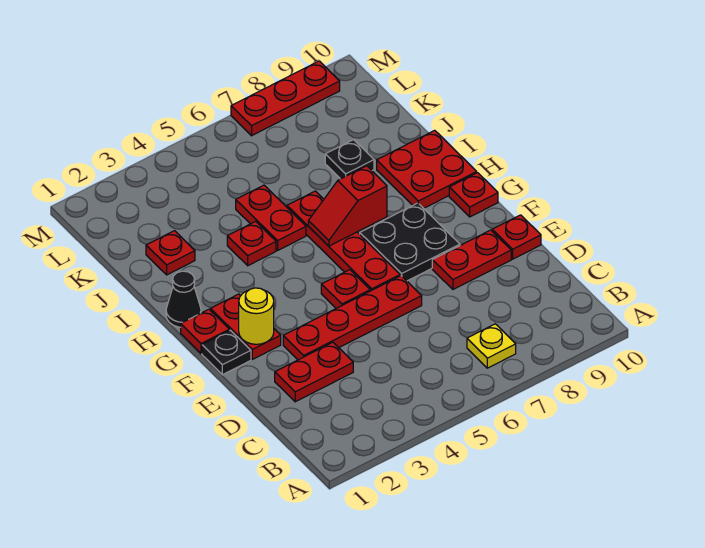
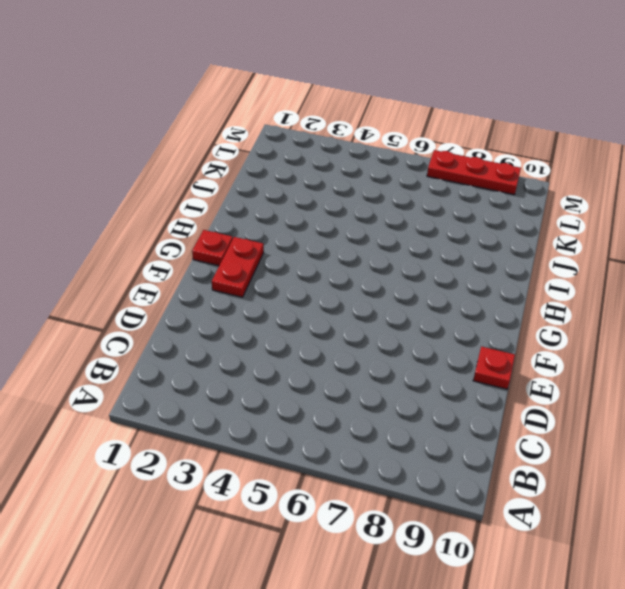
none -> yellow plate B7 level 1
none -> red plate D2:D3 level 1
none -> red plate E3:E6 level 1

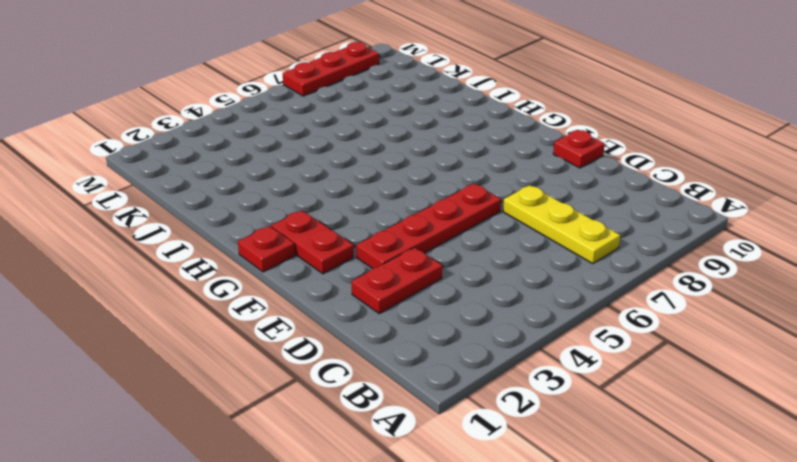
yellow plate B7:D7 level 1 -> yellow plate B7 level 1
none -> red plate E8:E9 level 1
none -> black plate F1 level 1
none -> red plate F5 level 1

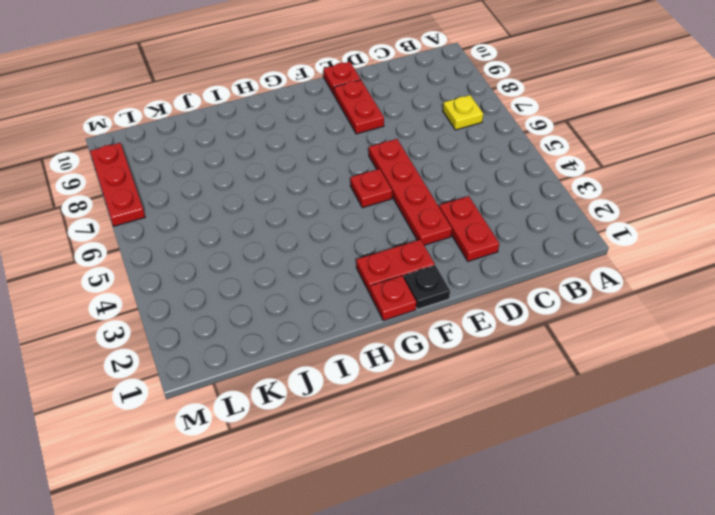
none -> red plate F6:I6 level 1
none -> black plate F7:G8 level 1
none -> red plate G10 level 1

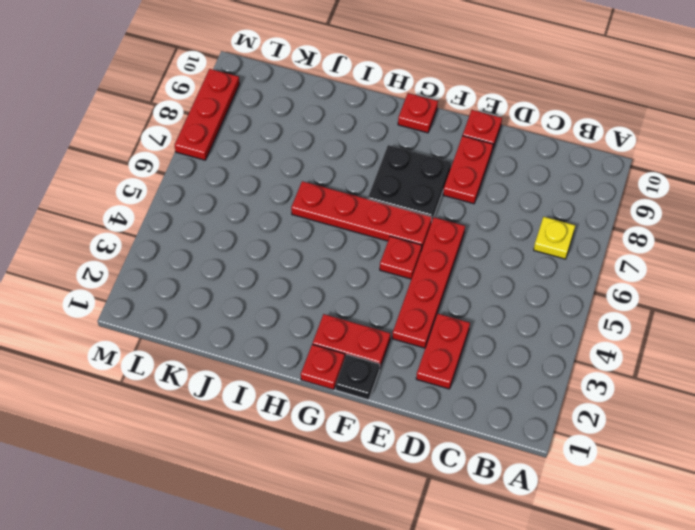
none -> black cone H1 level 1
none -> red plate H9:I10 level 1
none -> red plate I4 level 1

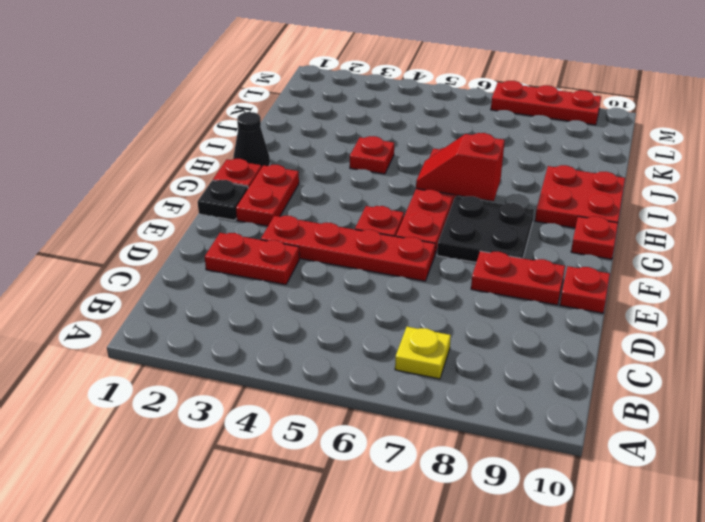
none -> red plate I5:J5 level 1
none -> red plate J2 level 1
none -> black plate J8 level 1

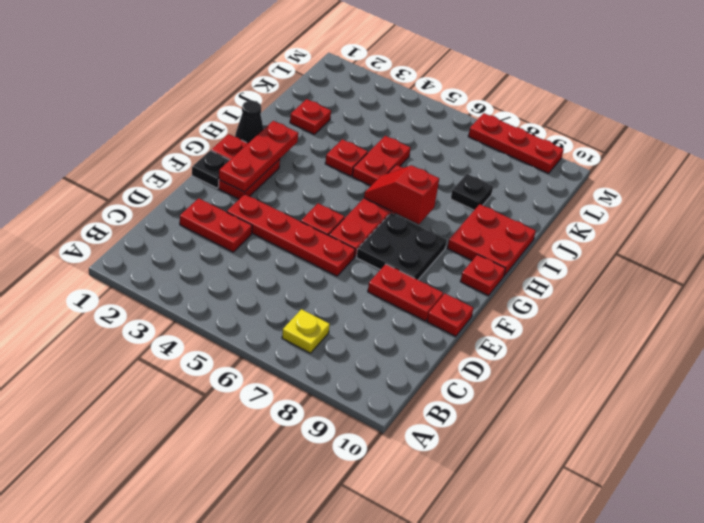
red plate F2:H2 level 2 -> yellow round brick F2 level 2

